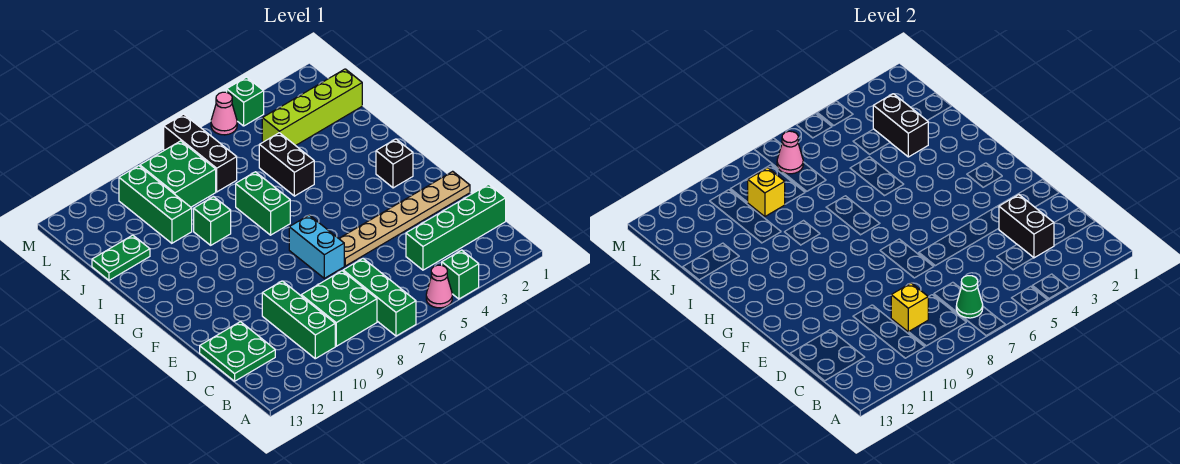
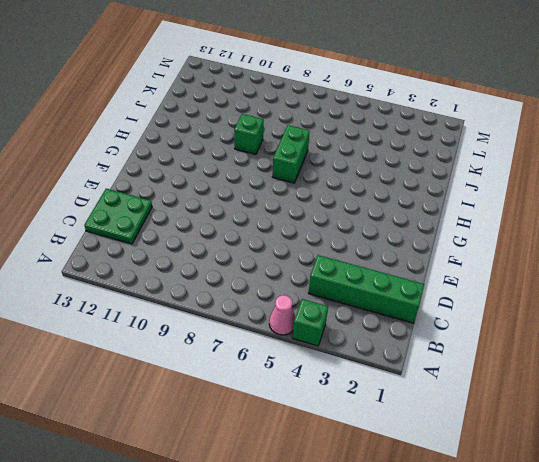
none -> green brick A7:C7 level 1
none -> green brick B8:C9 level 1
none -> green brick B10:D10 level 1

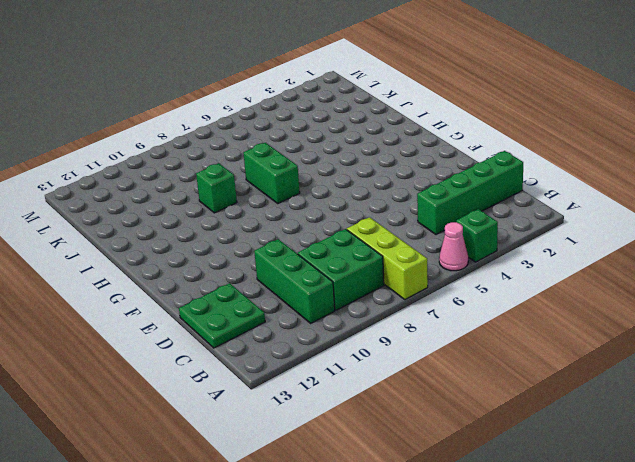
lime brick A7:C7 level 1 -> green brick A7:C7 level 1
none -> tan plate E1:E6 level 1
none -> cyan brick E7:F7 level 1
none -> black brick G2 level 1

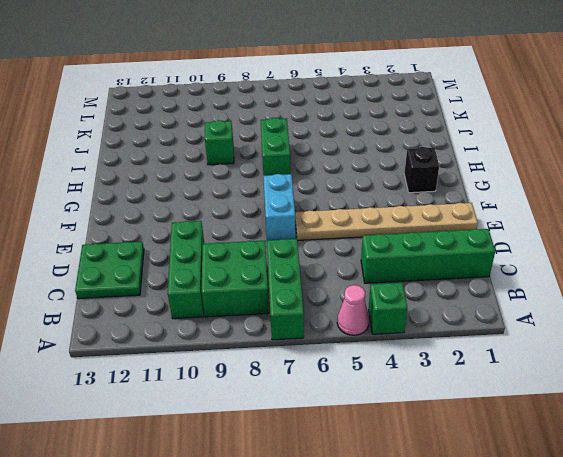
none -> black brick I5:J5 level 1
none -> green brick J10:L10 level 1
none -> green plate J12:J13 level 1

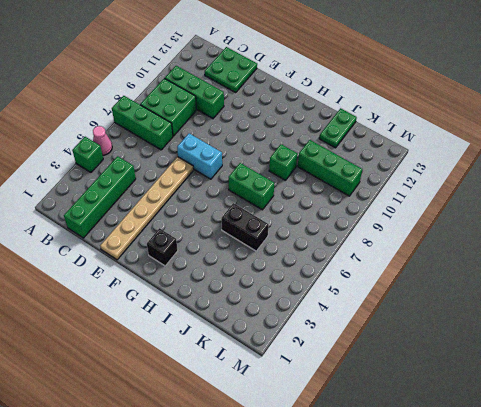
none -> lime brick K1:K4 level 1
none -> black brick K7:M7 level 1
none -> green brick K8:L9 level 1

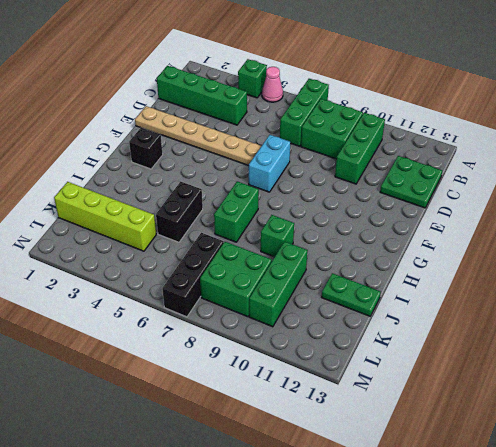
none -> green brick M4 level 1
none -> pink cone M5 level 1
none -> green cone B7 level 2

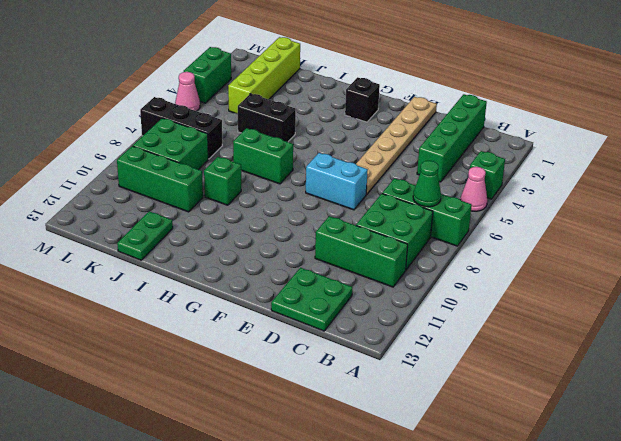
green brick M3:M4 level 1 -> green brick M4 level 1
none -> black brick C3:D3 level 2
none -> yellow brick C9 level 2
none -> black brick J3:K3 level 2

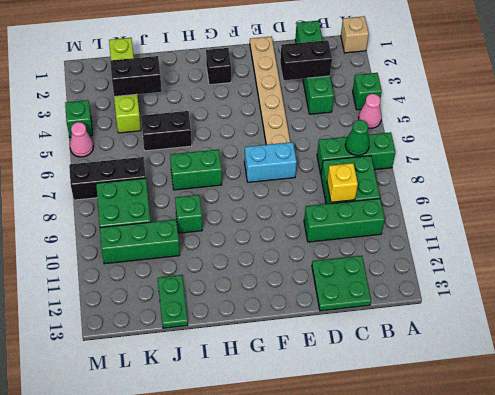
tan brick A1 level 1 -> none
none -> yellow brick K9 level 2
none -> pink cone L7 level 2

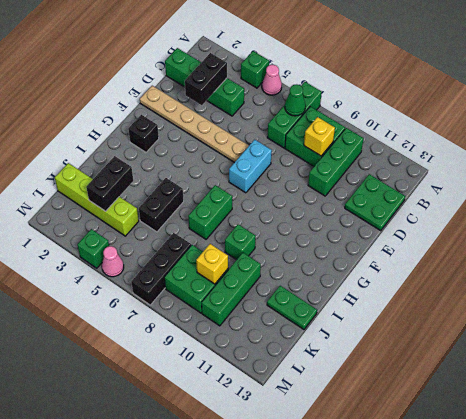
none -> pink cone L7 level 2

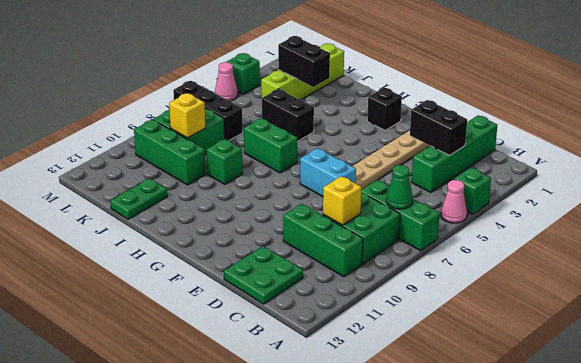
none -> pink cone L7 level 2

